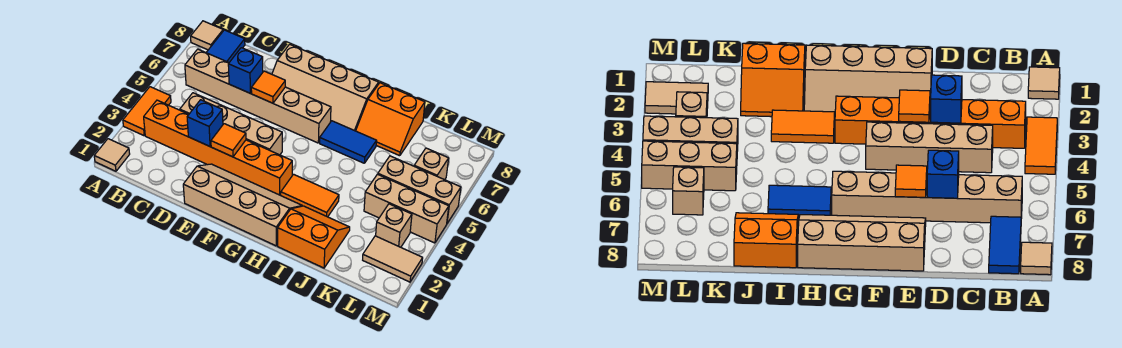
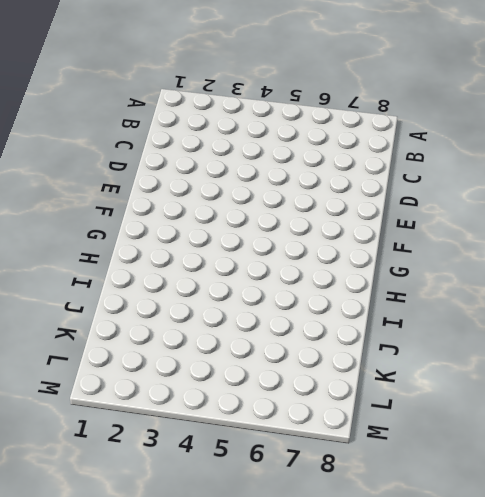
none -> tan tile A1 level 1
none -> orange tile A3:A4 level 1
none -> tan tile A8 level 1

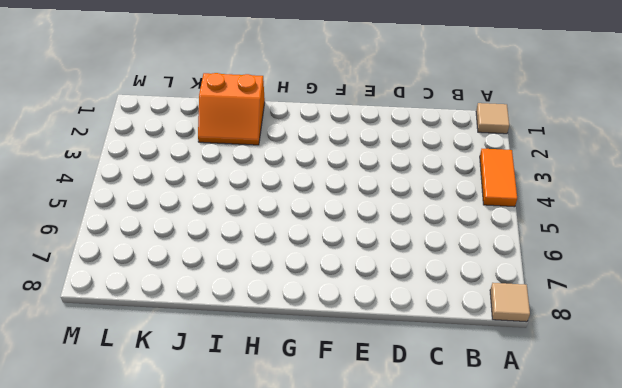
none -> orange brick B3:G3 level 1
none -> tan brick B6:G6 level 1
none -> blue tile B7:B8 level 1

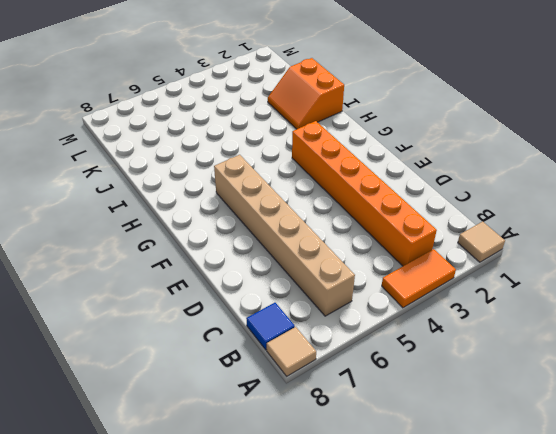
blue tile B8 level 1 -> blue tile B7:B8 level 1
none -> tan brick C4:F4 level 1
none -> tan slope E1:H2 level 1 top 1
none -> tan slope E7:H8 level 1 top 8

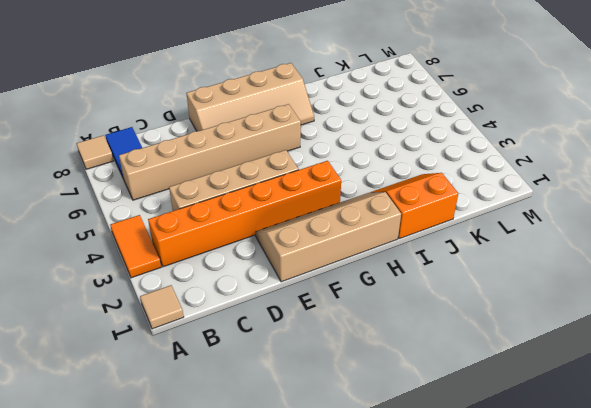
none -> orange tile H3:I3 level 1
none -> blue tile H6:I6 level 1
none -> orange slope I7:J8 level 1 top 8

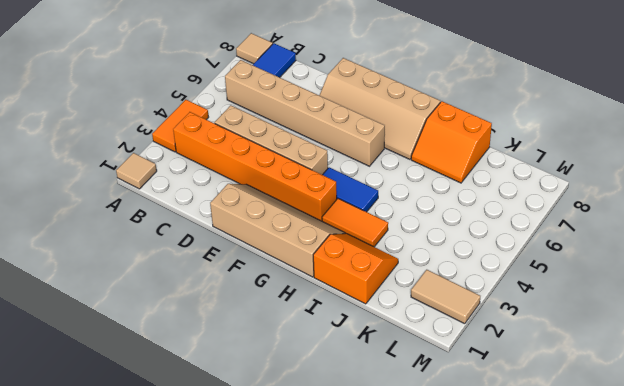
blue tile G4:H4 level 1 -> blue tile H6:I6 level 1
none -> tan brick K4:M4 level 1
none -> tan brick K5:M5 level 1
none -> tan brick L3 level 1

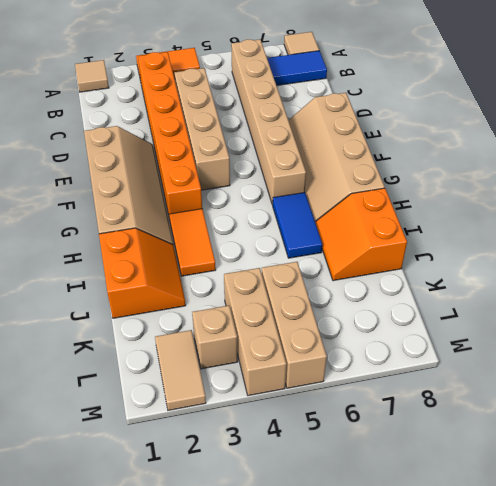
none -> tan brick L6 level 1
none -> blue brick D3 level 2
none -> blue brick D6 level 2

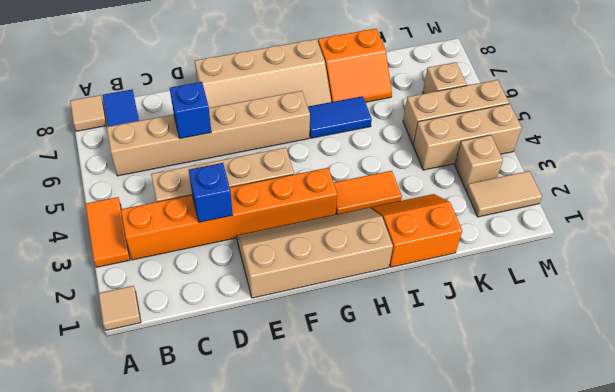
none -> orange tile E3 level 2
none -> orange tile E6 level 2

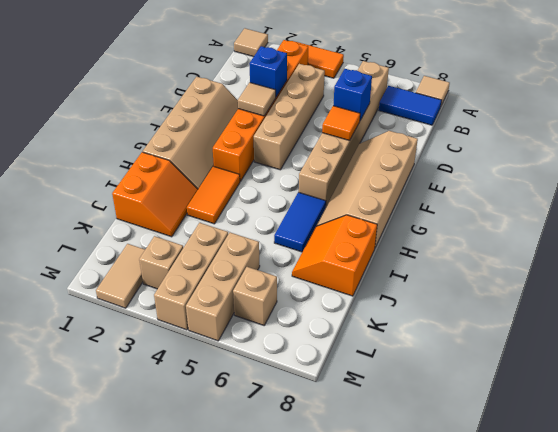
tan tile E3 level 2 -> orange tile E3 level 2

